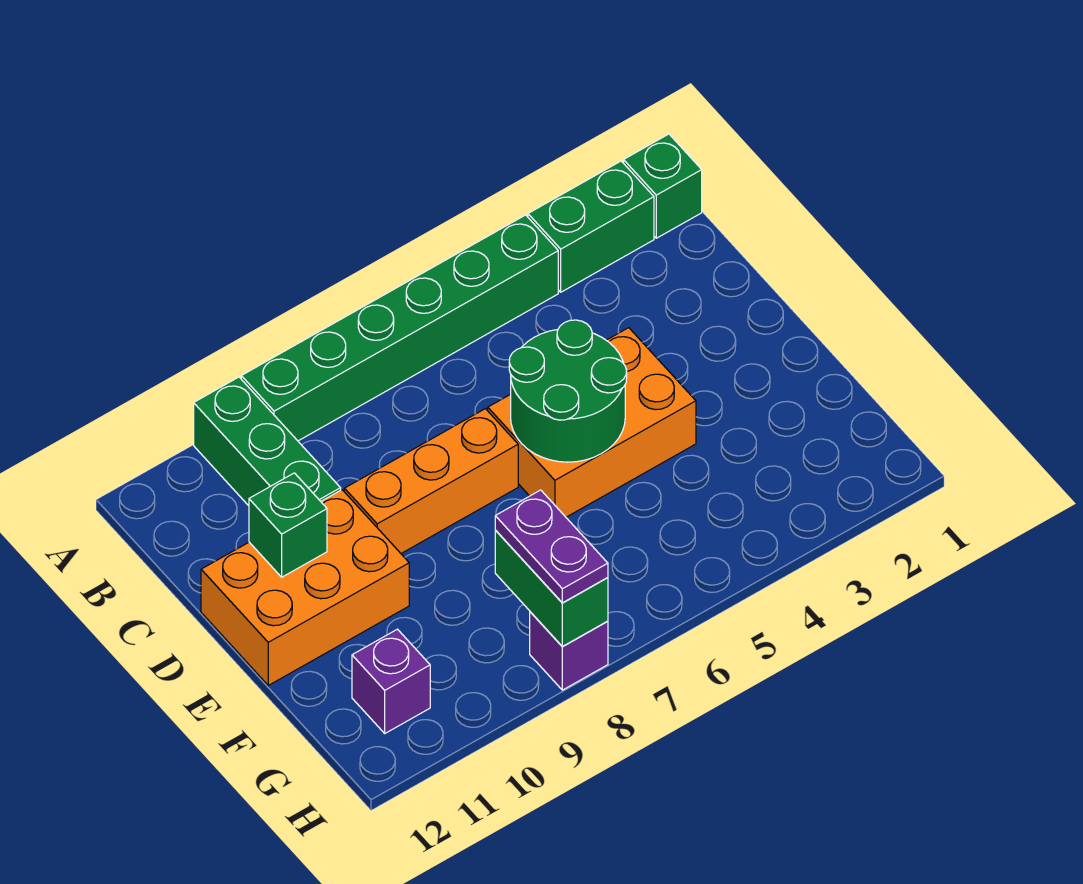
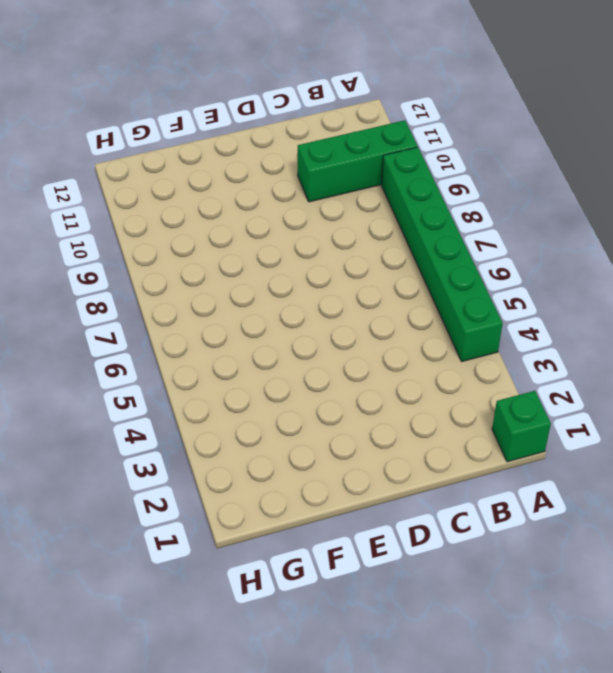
none -> green brick A2:A3 level 1
none -> orange brick D4:E6 level 1
none -> orange brick D7:D9 level 1

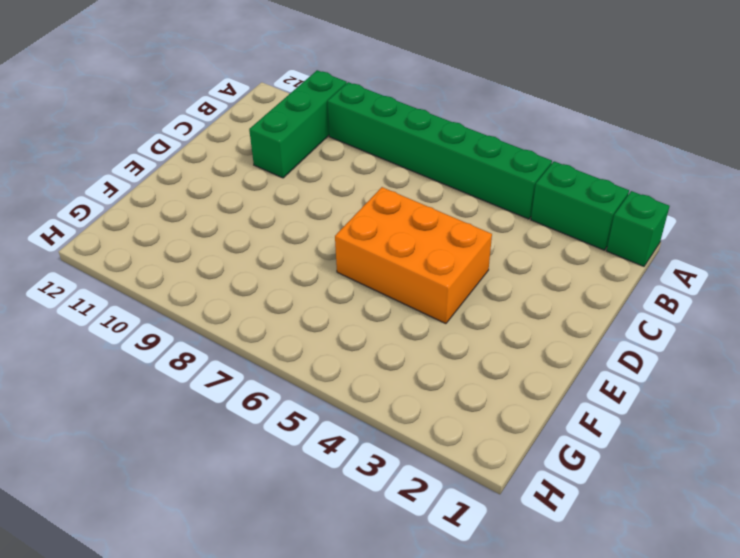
none -> orange brick D7:D9 level 1
none -> orange brick D10:E12 level 1
none -> purple brick G11 level 1

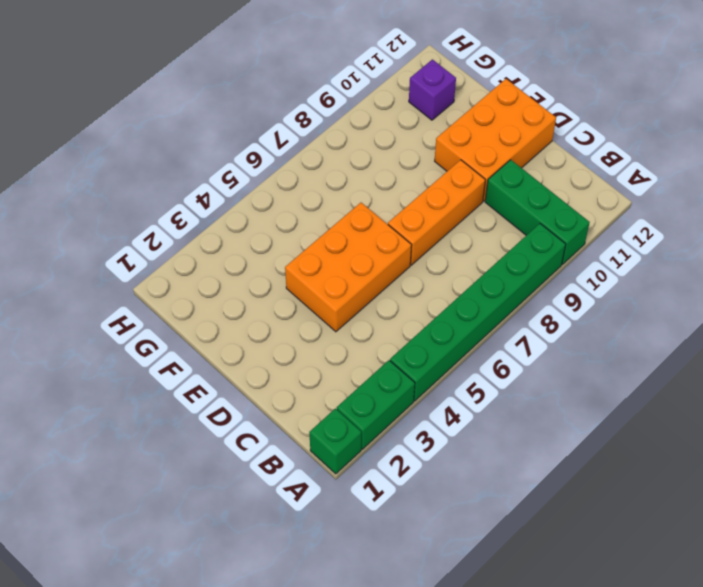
none -> purple brick H8 level 1
none -> green round brick D5:E6 level 2
none -> green brick D11 level 2

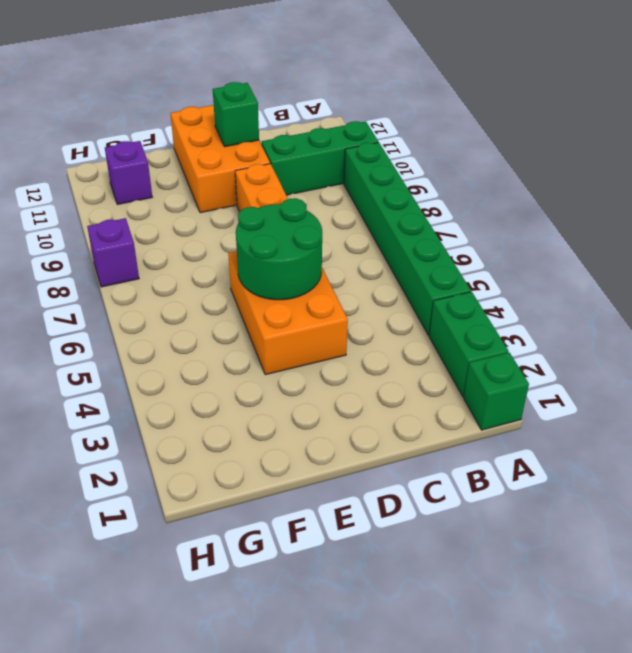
none -> green brick G8:H8 level 2
none -> purple plate G8:H8 level 3

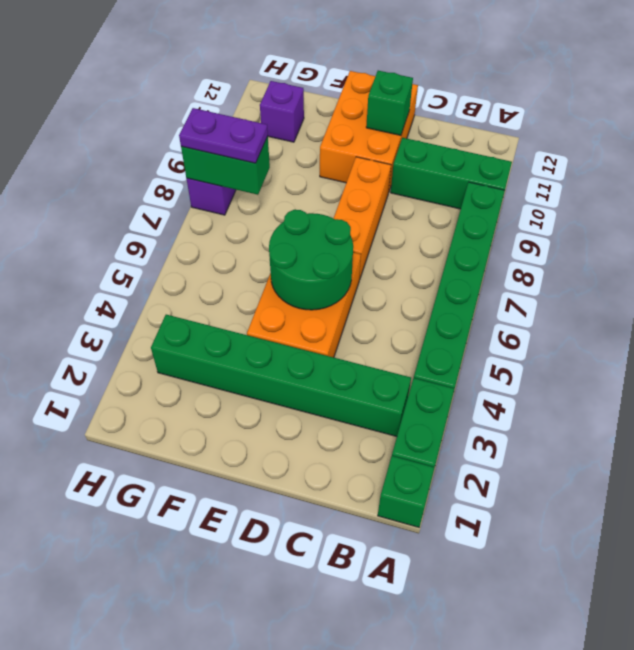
green brick B3:G3 level 1 -> none

